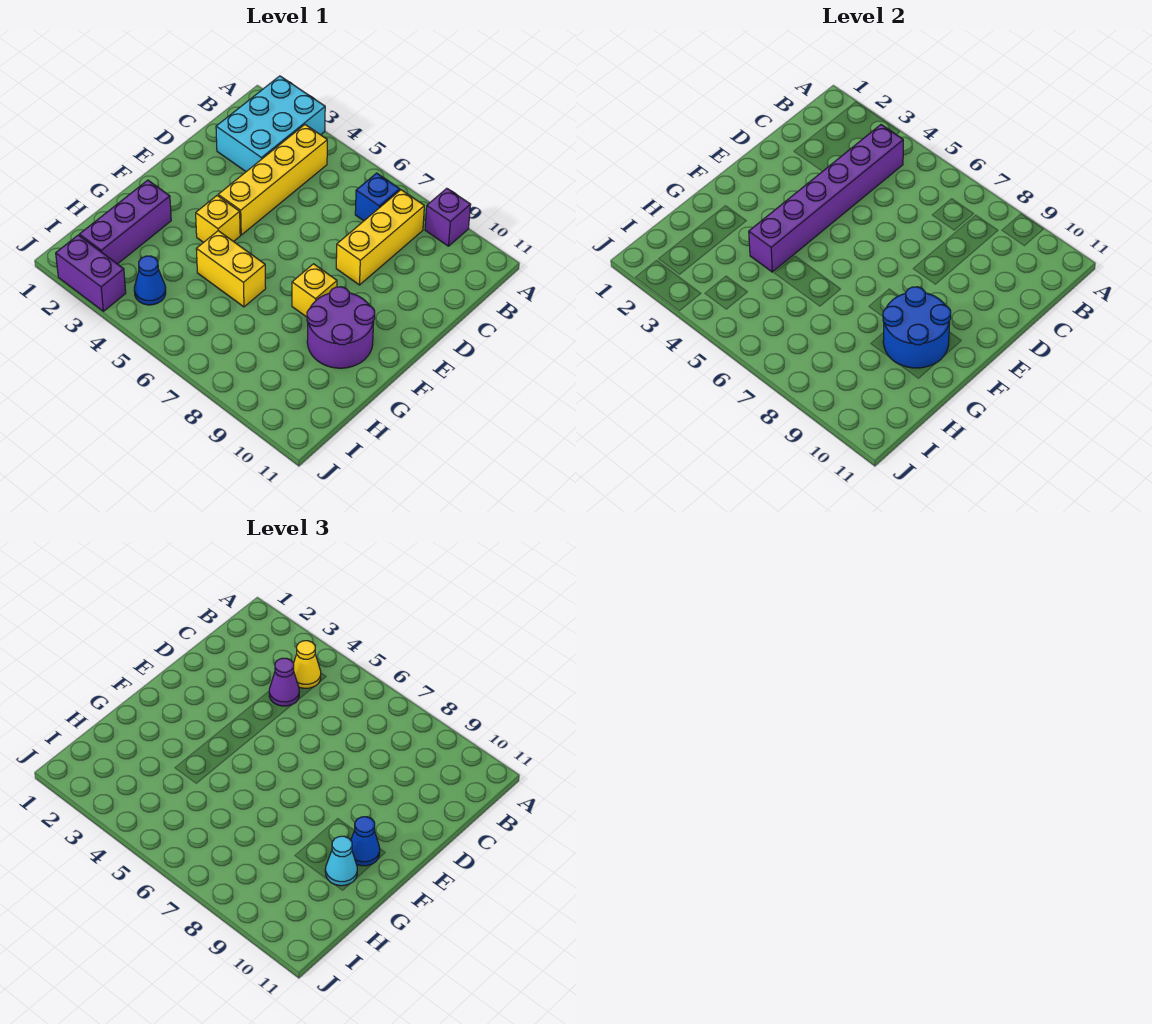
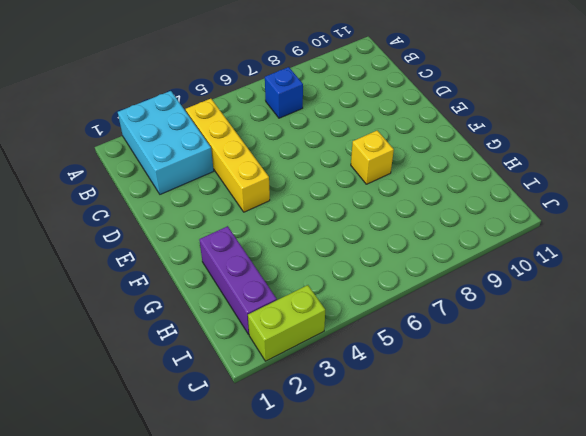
lime brick J2:J3 level 1 -> purple brick J2:J3 level 1
none -> purple brick A9 level 1
none -> yellow brick B8:D8 level 1
none -> yellow brick F4 level 1

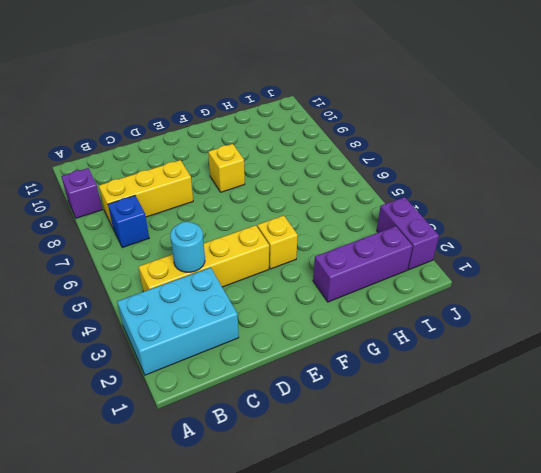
cyan round brick C4 level 2 -> purple brick B4:G4 level 2
none -> purple round brick F9:G10 level 1
none -> yellow brick G5:G6 level 1
none -> blue cone I4 level 1

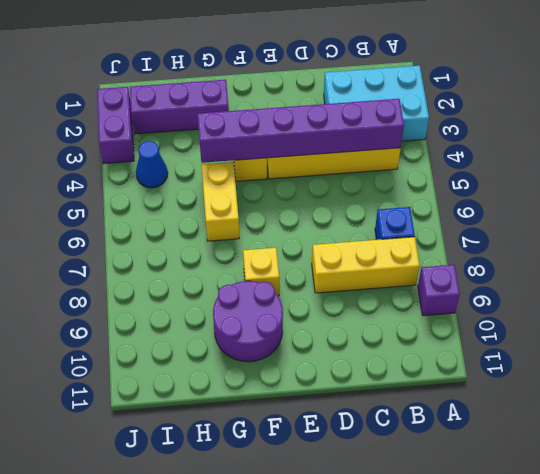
none -> blue round brick F9:G10 level 2
none -> yellow cone B4 level 3
none -> purple cone C4 level 3

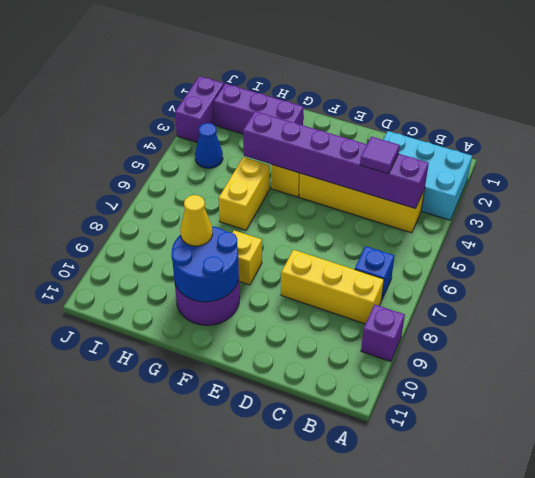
purple tile C4 level 3 -> purple cone C4 level 3
yellow cone G9 level 3 -> yellow cone B4 level 3
none -> blue cone F10 level 3
none -> cyan cone G10 level 3

